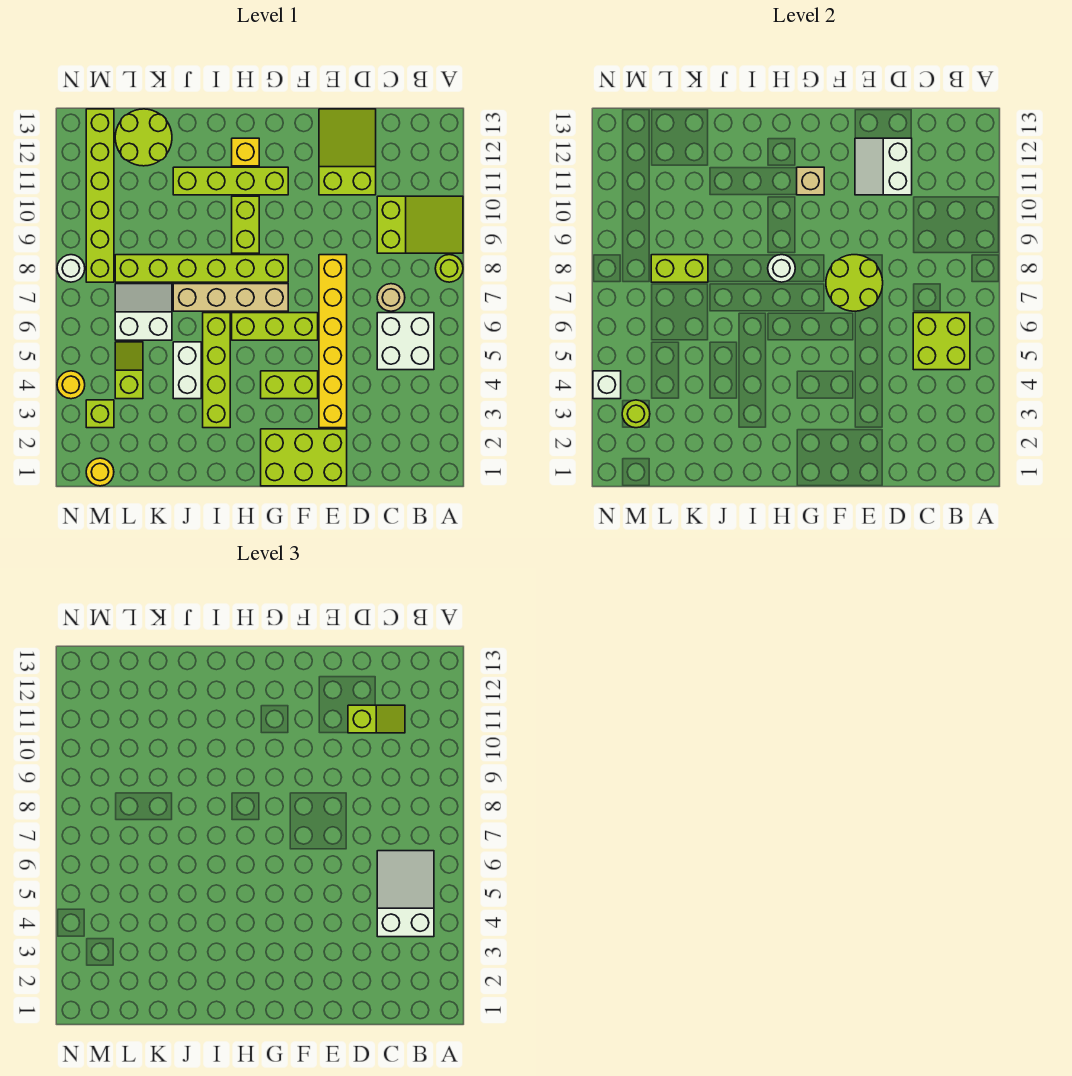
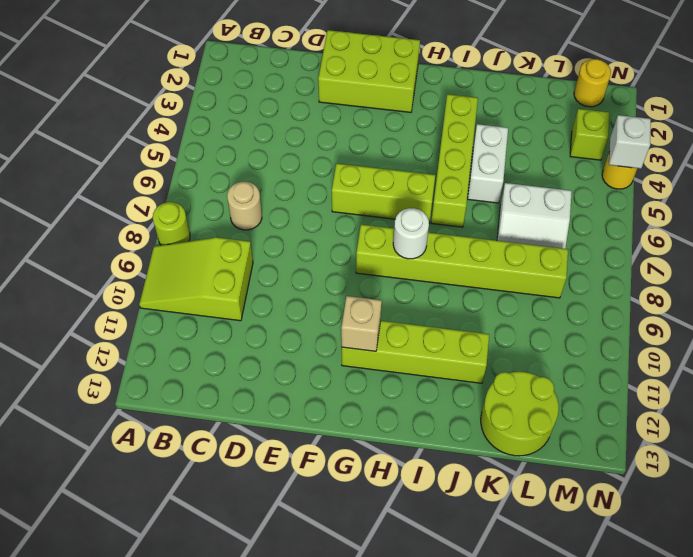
none -> white brick B5:C6 level 1
none -> lime slope D11:E13 level 1 top 11
none -> yellow brick E3:E8 level 1
none -> lime brick F4:G4 level 1

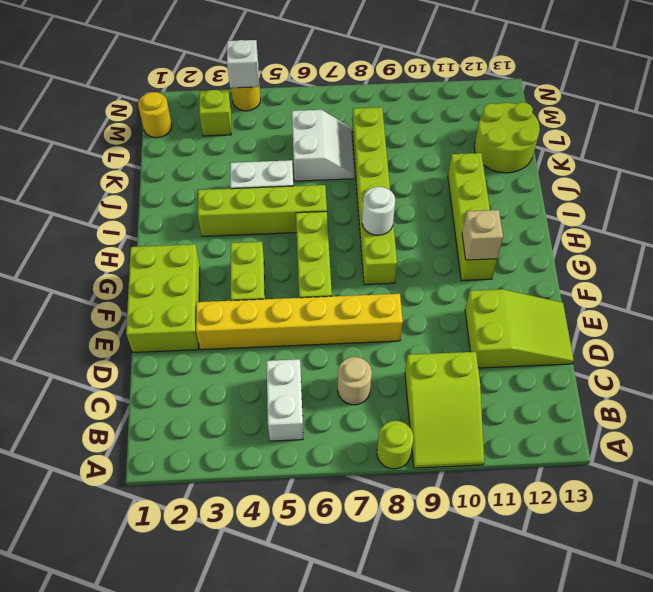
white brick B5:C5 level 1 -> white brick B5:C6 level 1
none -> tan brick G7:J7 level 1
none -> lime brick H9:H10 level 1
none -> yellow brick H12 level 1
none -> lime slope L4:L5 level 1 top 4

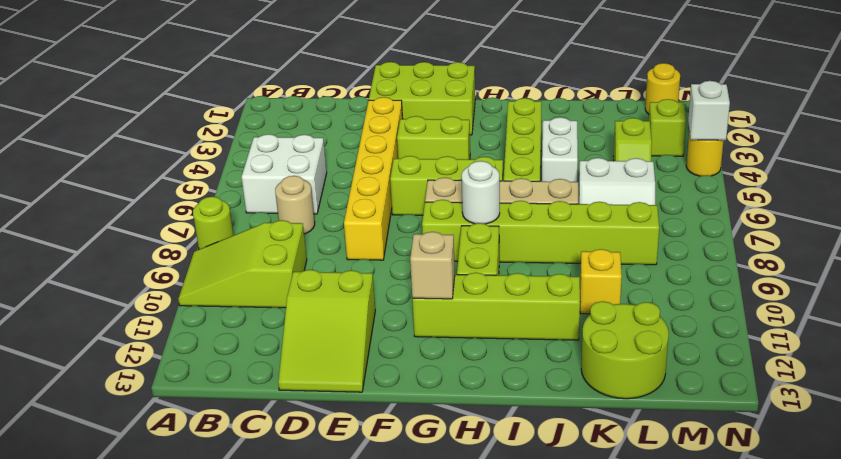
yellow brick K10 level 1 -> yellow brick H12 level 1
none -> lime brick M8:M13 level 1
none -> white round brick N8 level 1
none -> lime brick B5:C6 level 2
none -> white slope D11:E12 level 2 top D

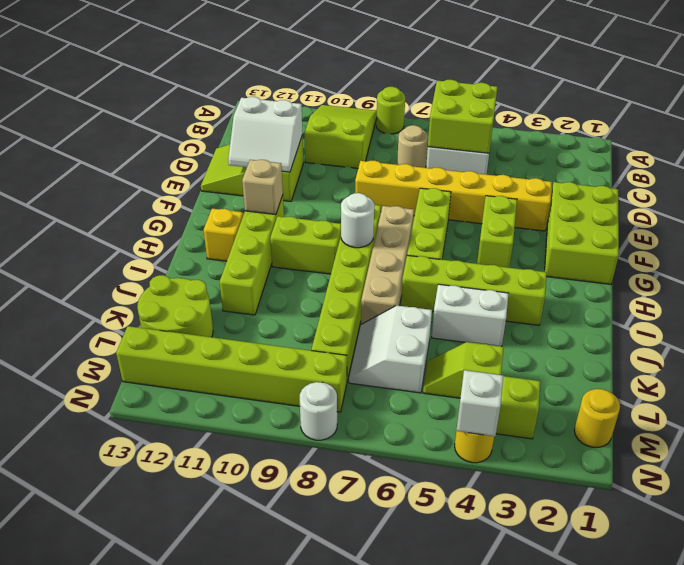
none -> lime round brick E7:F8 level 2
none -> lime brick K8:L8 level 2
none -> lime round brick M3 level 2
none -> white slope B4:C6 level 3 top 4

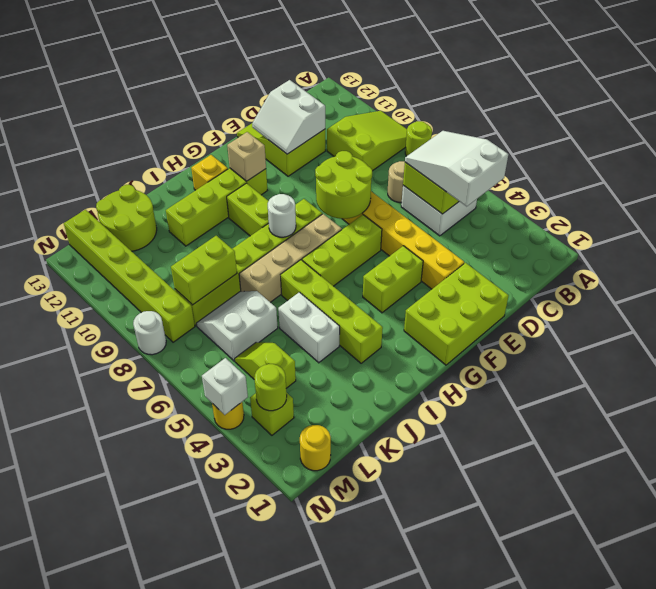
none -> lime slope C11:D11 level 3 top D

